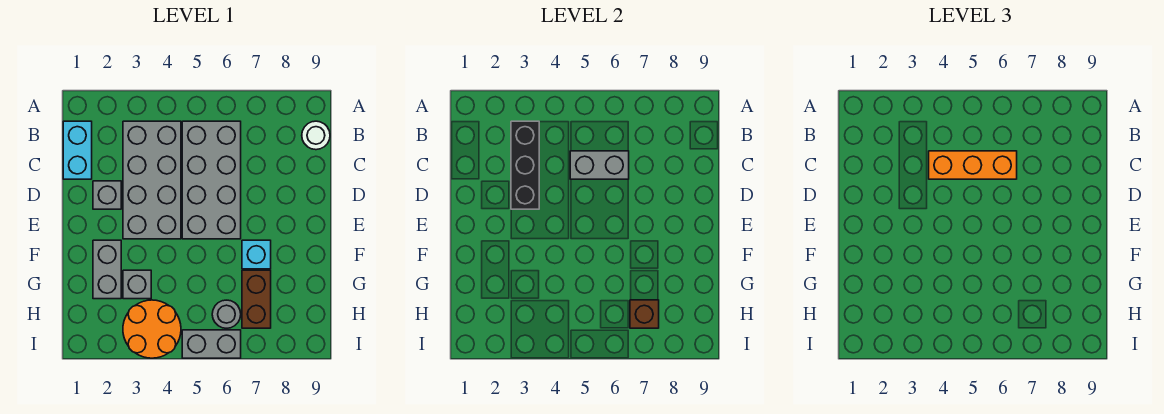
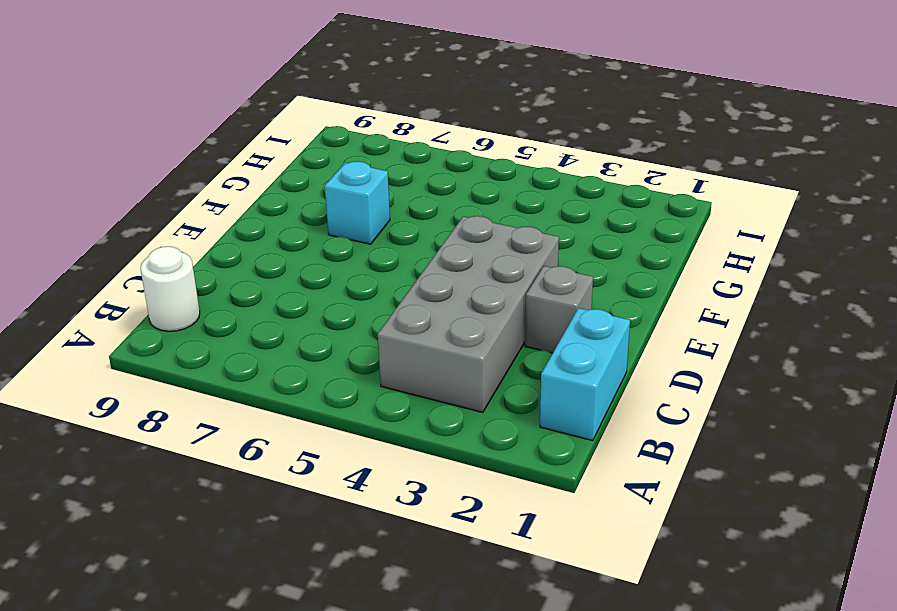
none -> grey brick B5:E6 level 1
none -> grey brick F2:G2 level 1
none -> grey brick G3 level 1

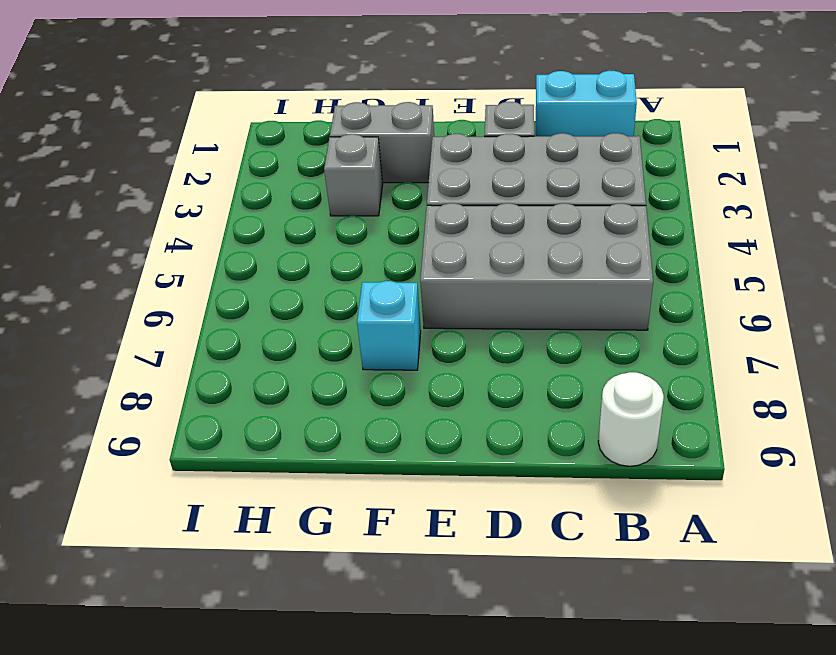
none -> brown brick G7:H7 level 1
none -> orange round brick H3:I4 level 1
none -> grey round brick H6 level 1

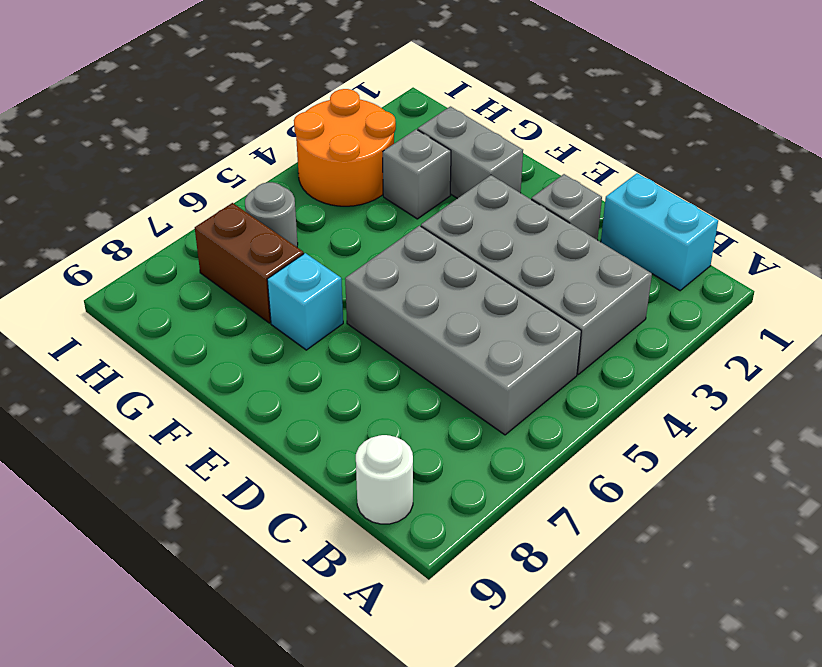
none -> grey brick I5:I6 level 1
none -> black brick B3:D3 level 2
none -> grey brick C5:C6 level 2

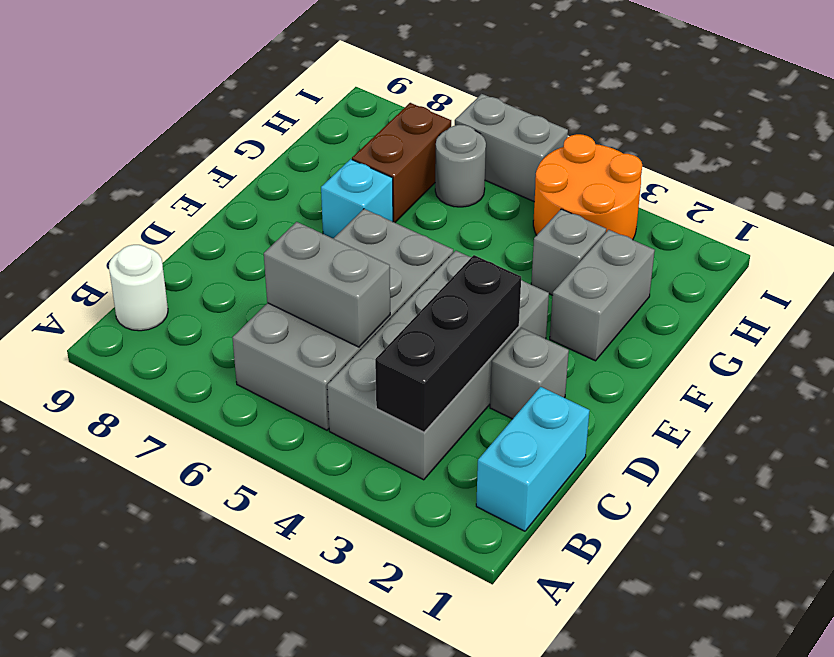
none -> brown brick H7 level 2
none -> orange brick C4:C6 level 3

